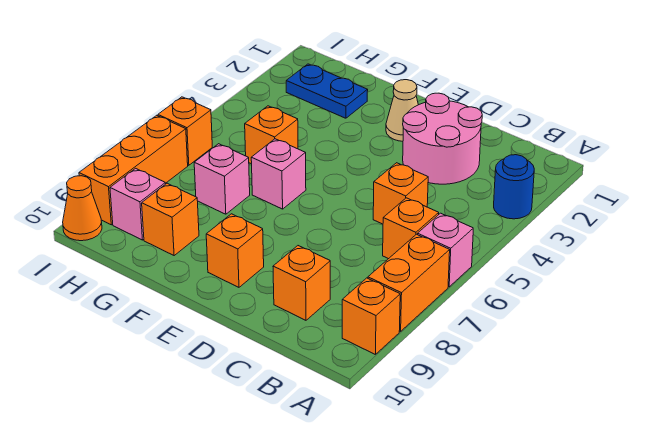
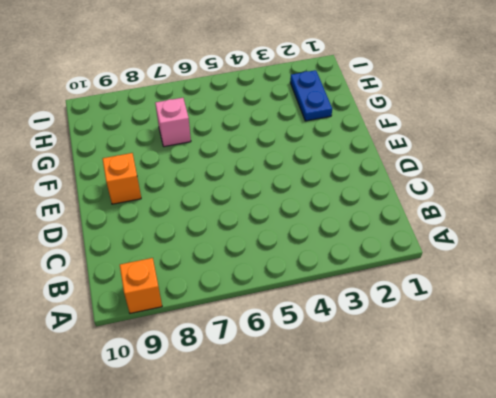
none -> blue round brick A3 level 1
none -> pink brick A6 level 1
none -> orange brick A7:A8 level 1

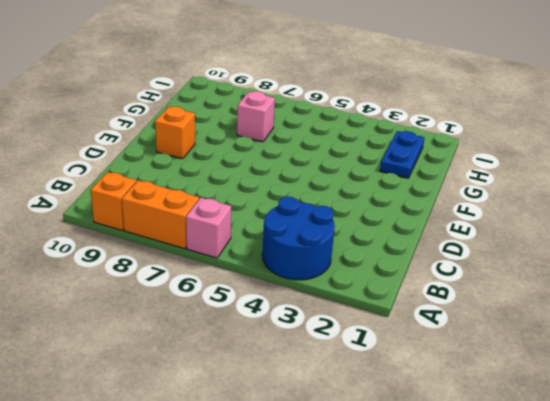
blue round brick A3:B4 level 1 -> blue round brick A3 level 1
none -> orange brick B6 level 1
none -> pink round brick C2:D3 level 1
none -> orange brick C5 level 1

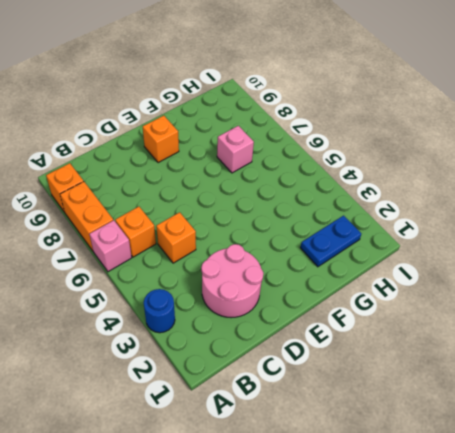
none -> orange brick C9 level 1
none -> tan cone E2 level 1
none -> pink brick F6 level 1

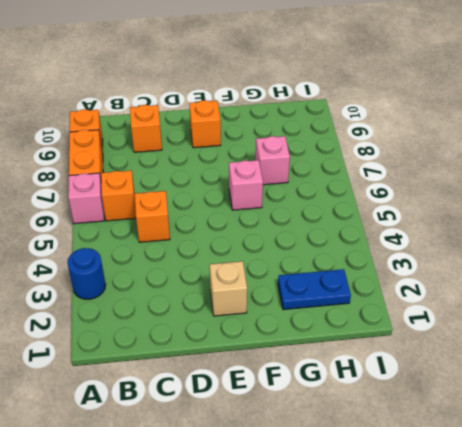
tan brick E2 level 1 -> tan cone E2 level 1
none -> pink round brick C2:D3 level 1
none -> orange brick G5 level 1
none -> orange brick G9 level 1

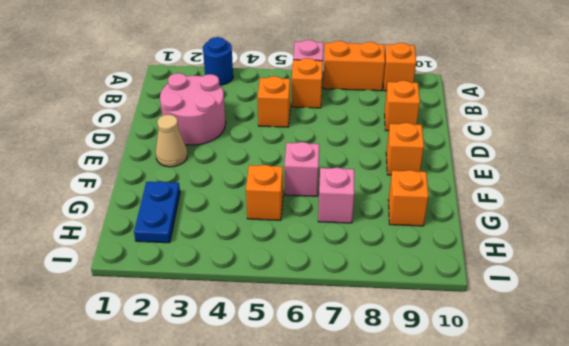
none -> pink brick H9 level 1
none -> orange brick I6 level 1
none -> orange brick I7:I9 level 1

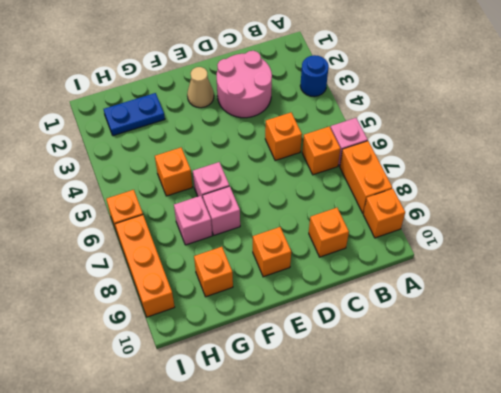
pink brick F7 level 1 -> pink brick H9 level 1
none -> orange cone I10 level 1

